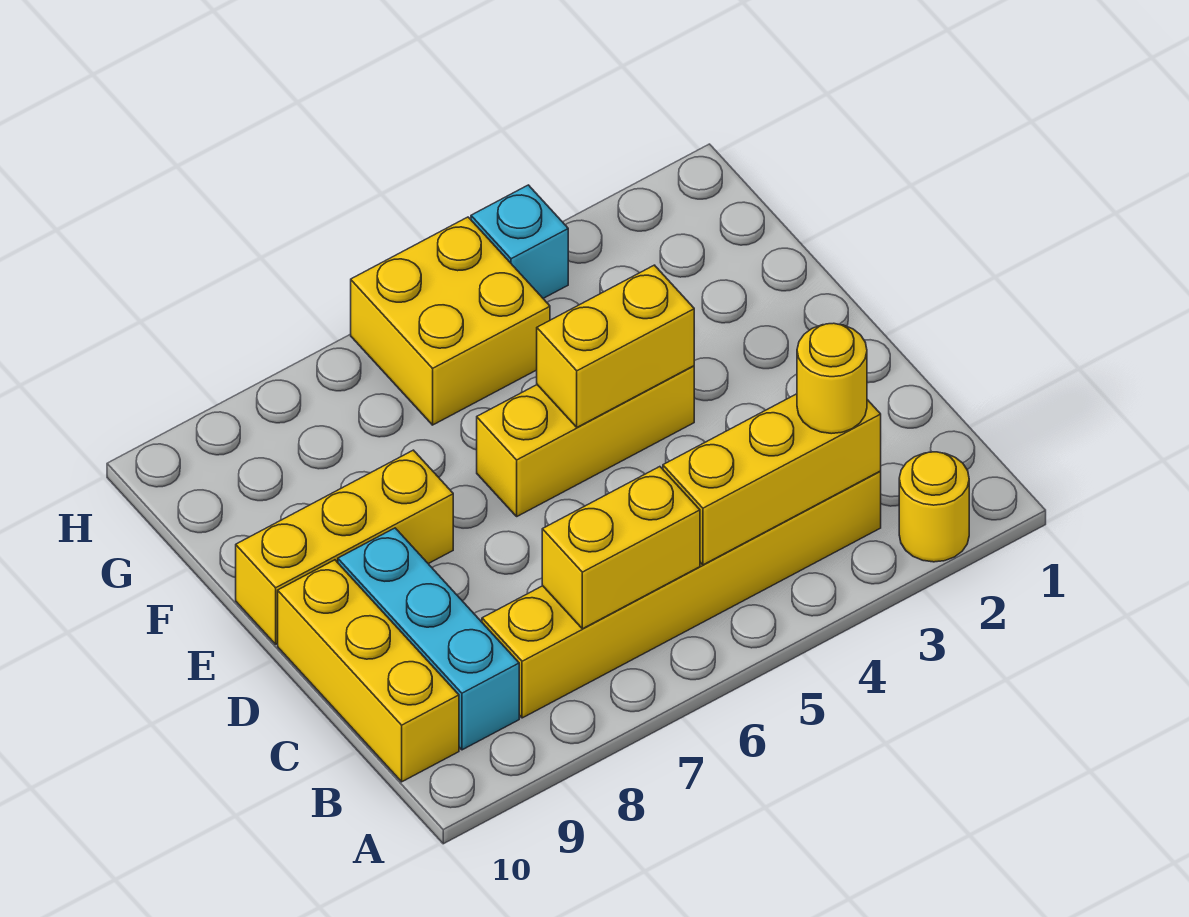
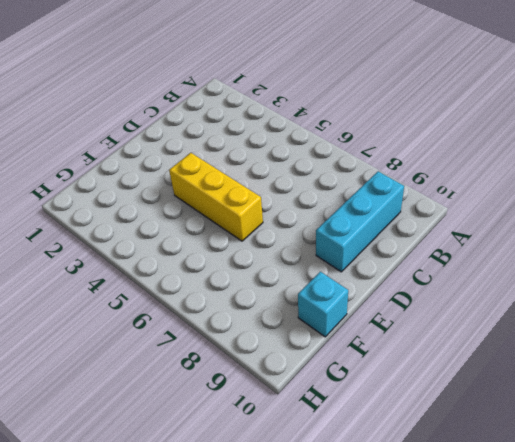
cyan brick F10 level 1 -> cyan brick H4 level 1
none -> yellow round brick A2 level 1
none -> yellow brick B3:B8 level 1
none -> yellow brick B10:D10 level 1

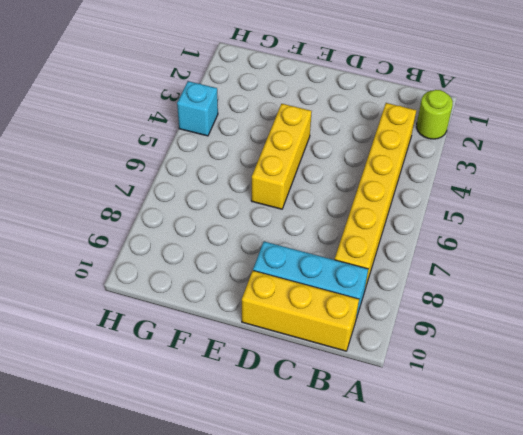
lime round brick A2 level 1 -> yellow round brick A2 level 1
none -> yellow brick E8:E10 level 1
none -> yellow brick G5:H6 level 1
none -> yellow brick B3:B5 level 2

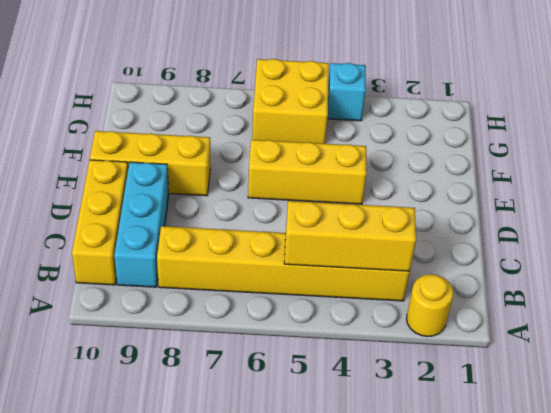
none -> yellow brick B6:B7 level 2
none -> yellow brick E4:E5 level 2
none -> yellow round brick B3 level 3

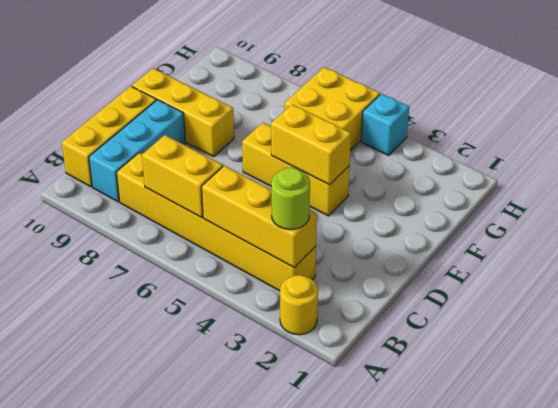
lime round brick B3 level 3 -> yellow round brick B3 level 3

